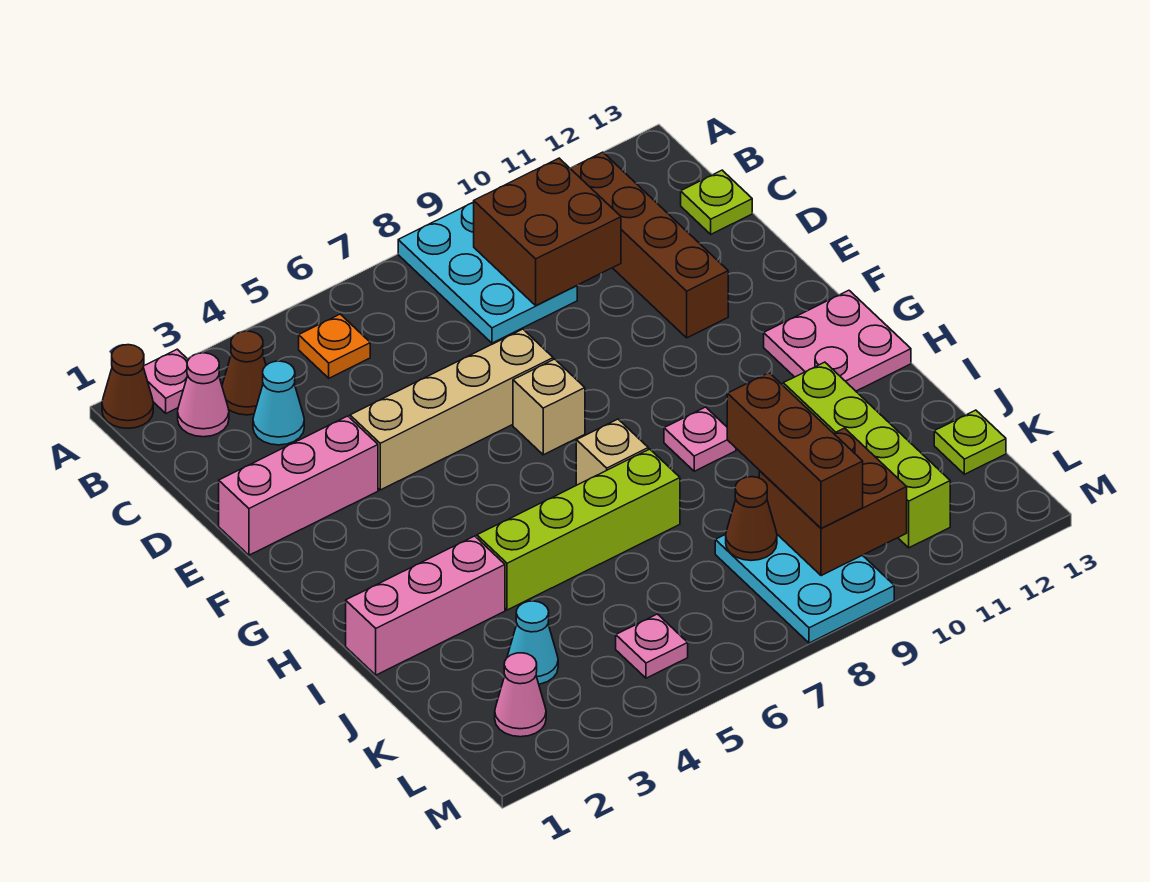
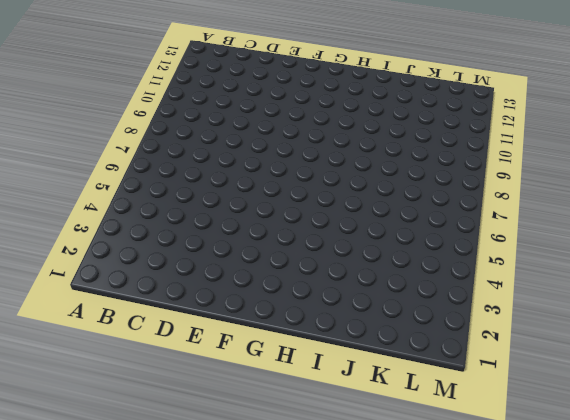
none -> brown cone A1 level 1
none -> pink plate A2 level 1
none -> cyan plate A8:C9 level 1

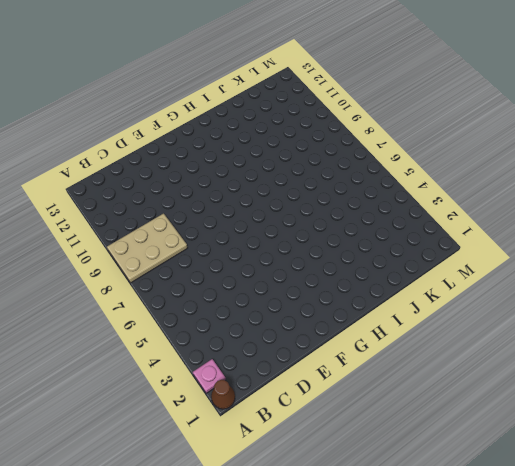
tan plate A8:C9 level 1 -> cyan plate A8:C9 level 1
none -> pink cone B2 level 1
none -> brown cone B3 level 1
none -> orange plate B5 level 1

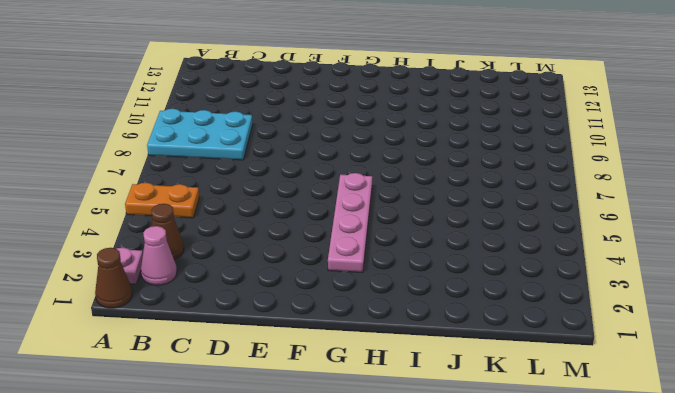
orange plate A5:B5 level 1 -> orange plate B5 level 1
pink plate G3:G6 level 1 -> none
none -> brown brick B11:E11 level 1
none -> cyan cone C3 level 1
none -> lime plate C13 level 1

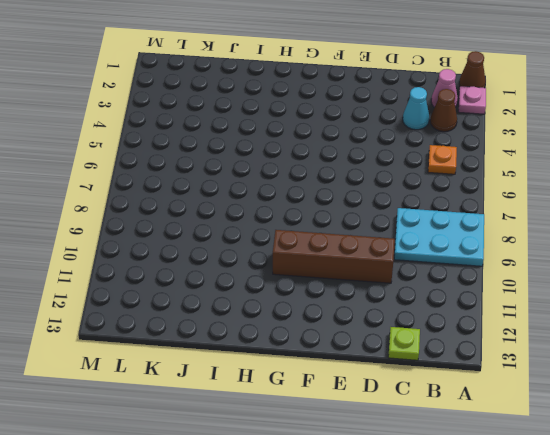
brown brick D10:G10 level 1 -> brown brick B11:E11 level 1
none -> pink brick E1:E3 level 1
none -> tan brick E4:E7 level 1
none -> tan brick F7 level 1

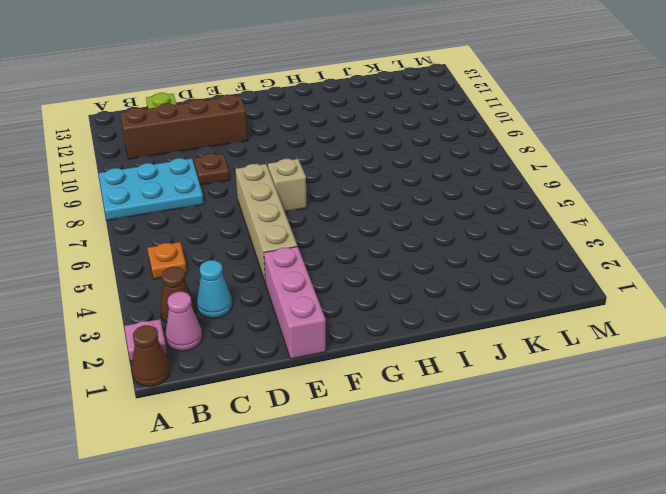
brown plate D9 level 1 -> none
none -> pink plate G12:H13 level 1
none -> tan brick H7 level 1
none -> pink plate H9 level 1

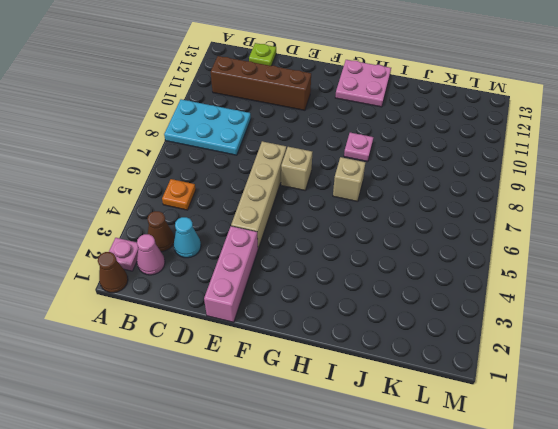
none -> pink brick I1:I3 level 1
none -> lime brick I4:I7 level 1
none -> lime brick I11:L11 level 1

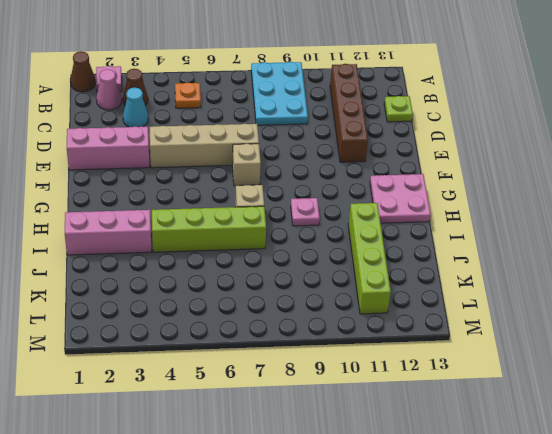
none -> cyan cone K3 level 1
none -> cyan plate K8:M9 level 1
none -> lime plate K13 level 1

